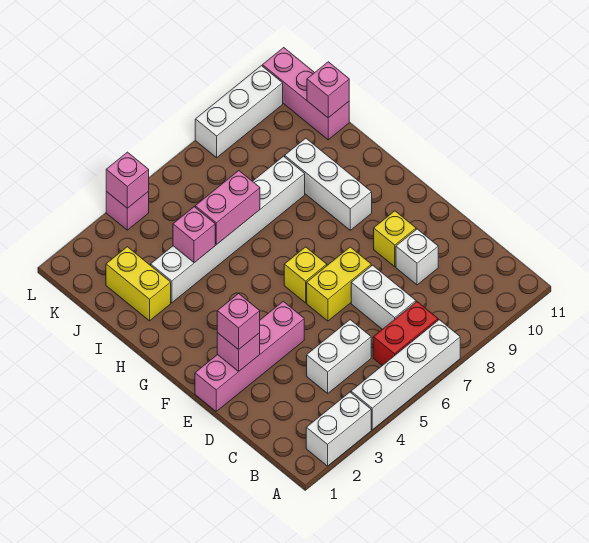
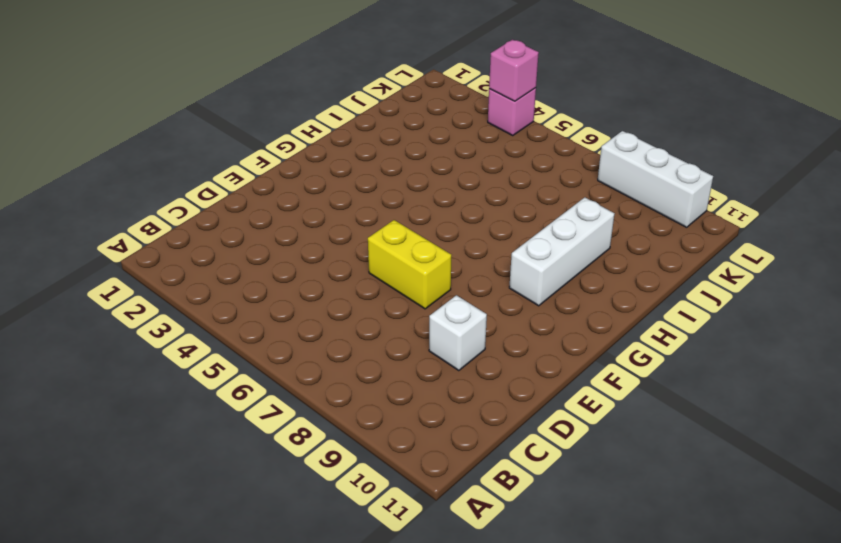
none -> white brick A2:A3 level 1
none -> white brick A4:A7 level 1
none -> red brick B6:B7 level 1

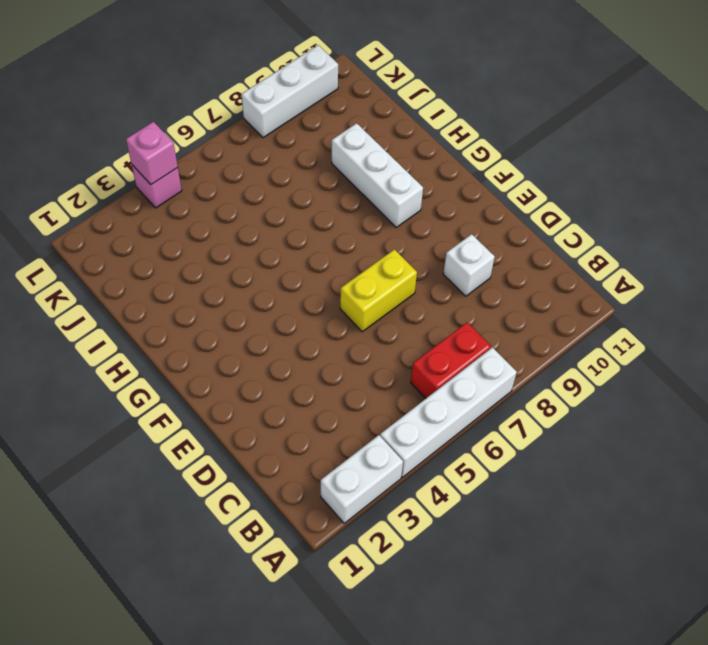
none -> white brick C4:C5 level 1
none -> white brick C7:D7 level 1
none -> pink brick E1:E4 level 1

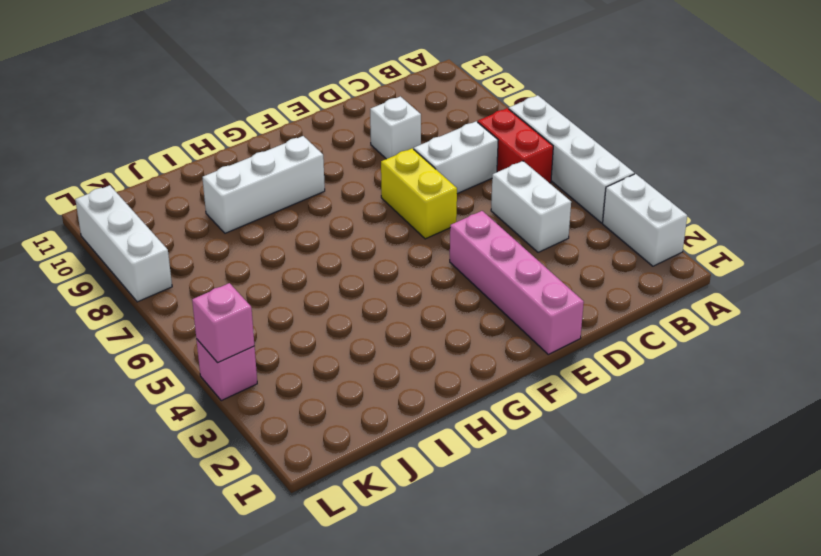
none -> yellow brick E9 level 1
none -> yellow brick F6 level 1
none -> yellow brick I2:J2 level 1

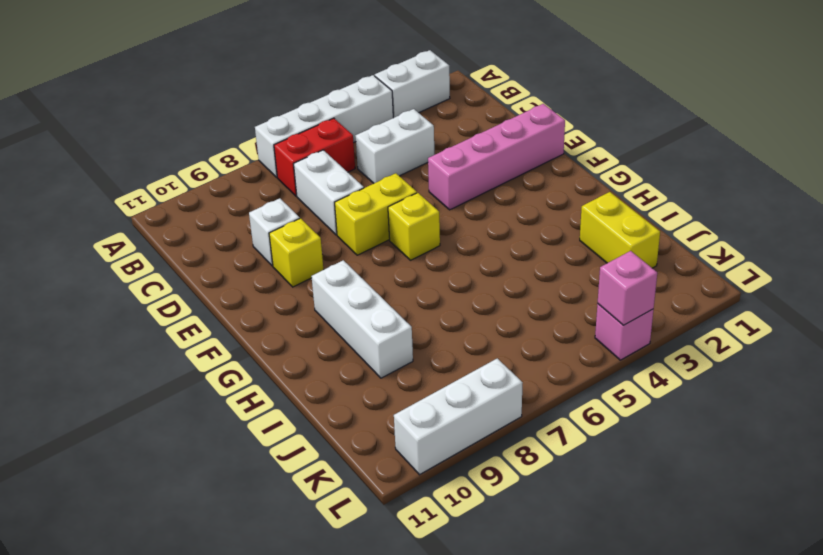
none -> white brick I3:I8 level 1
none -> pink brick J11:L11 level 1
none -> pink brick E2 level 2

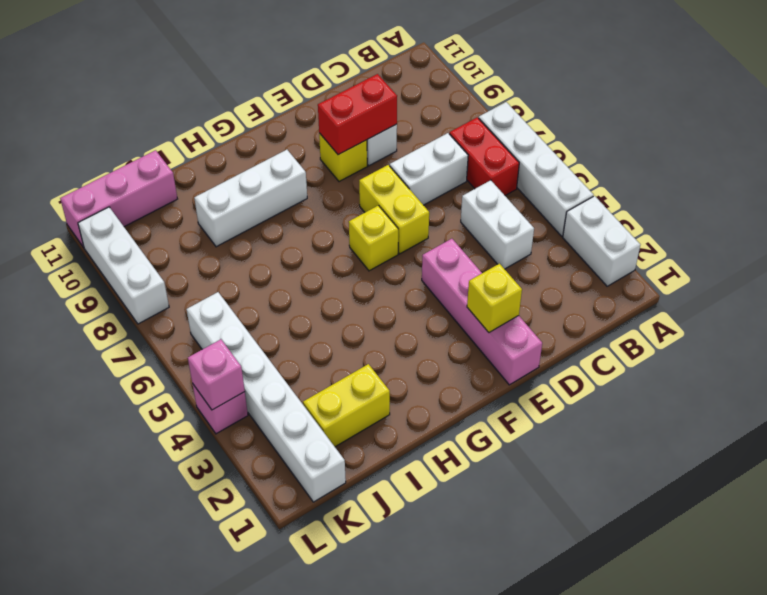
red brick D9:E9 level 2 -> none
yellow brick E2 level 2 -> pink brick E2 level 2
white brick K1:K6 level 1 -> white brick I3:I8 level 1
none -> pink brick I4 level 2
none -> pink brick I5:I6 level 2
none -> pink brick J11 level 2

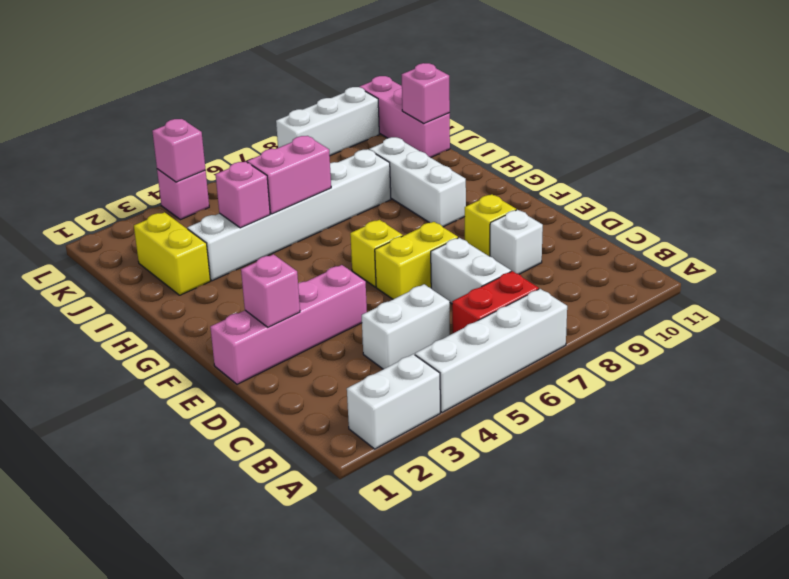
none -> pink brick E2 level 3

